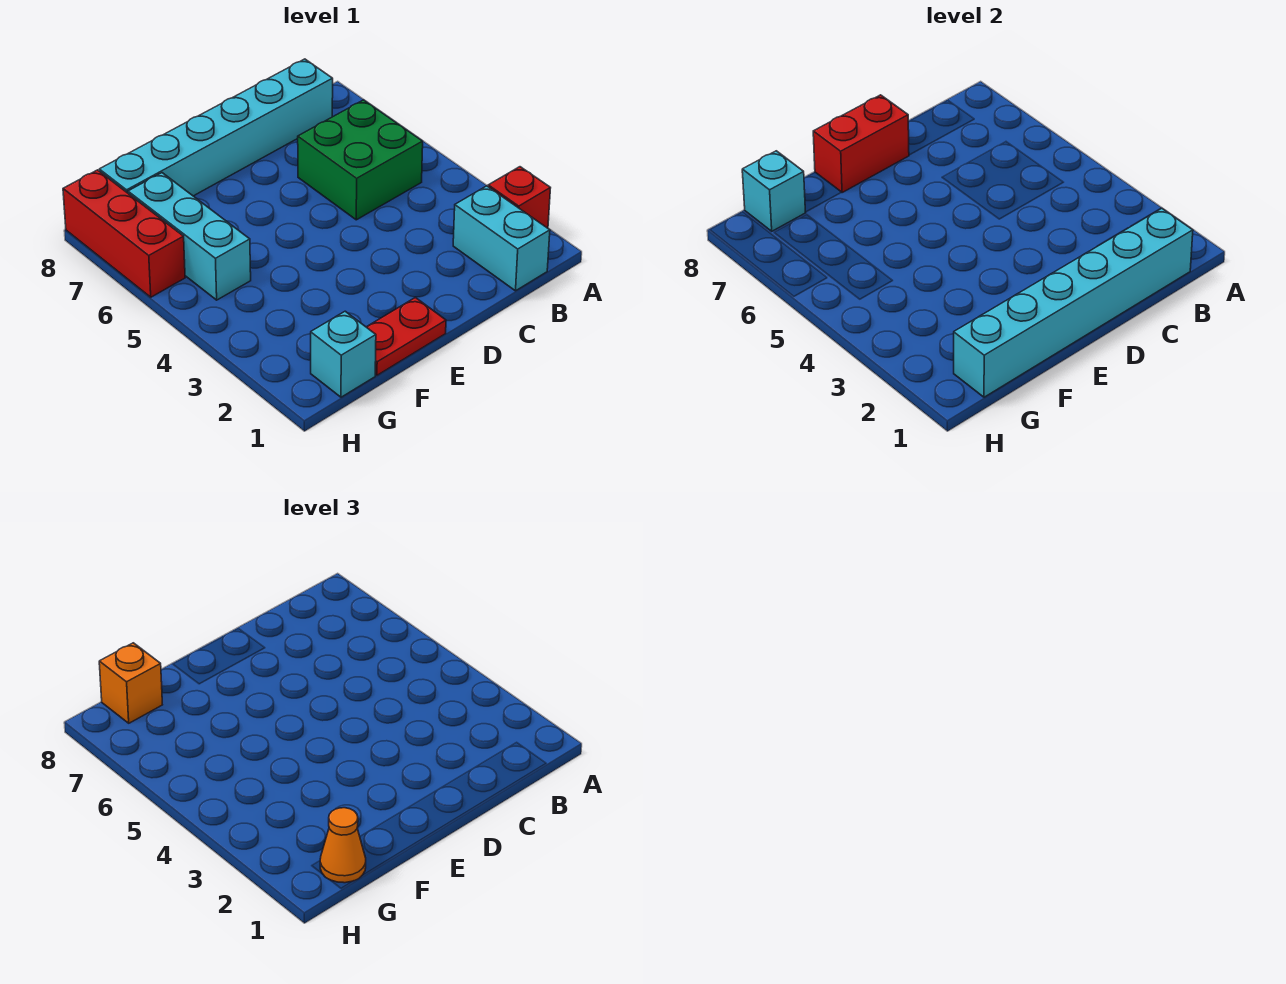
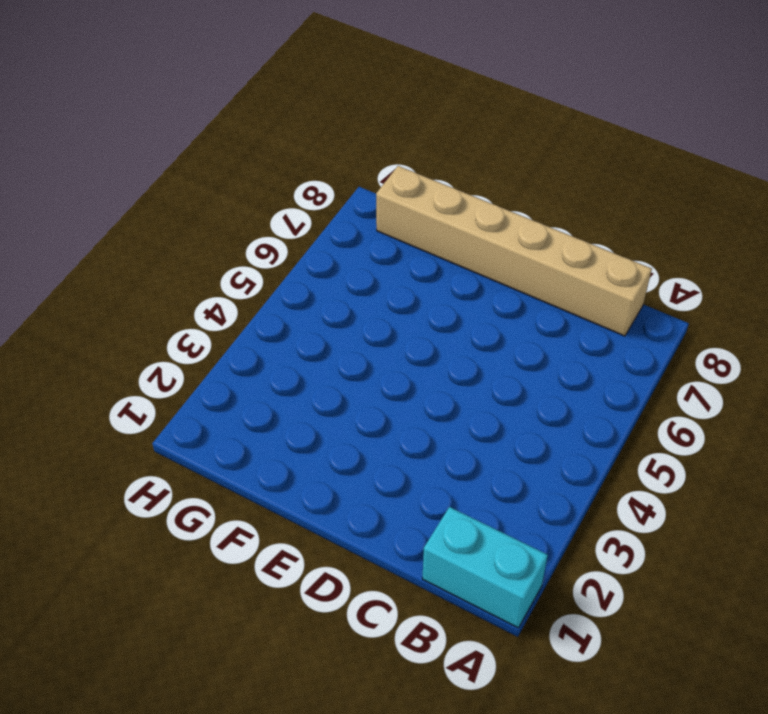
cyan brick A1:B1 level 1 -> cyan brick B1:B2 level 1
tan brick B8:G8 level 1 -> cyan brick B8:G8 level 1
none -> red brick A2 level 1
none -> green brick B5:C6 level 1
none -> red plate E1:F1 level 1

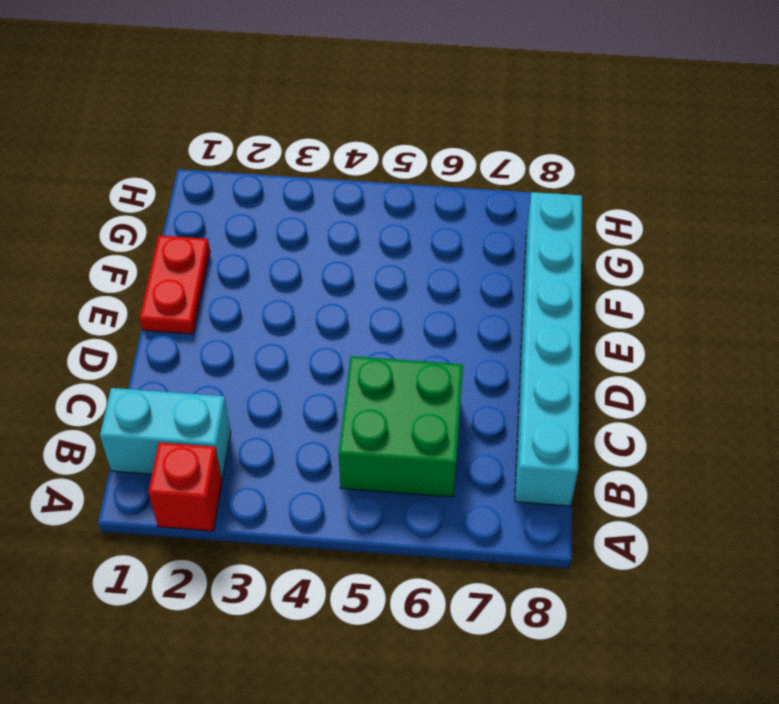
none -> cyan brick G1 level 1
none -> cyan brick G5:G7 level 1
none -> red brick H6:H8 level 1

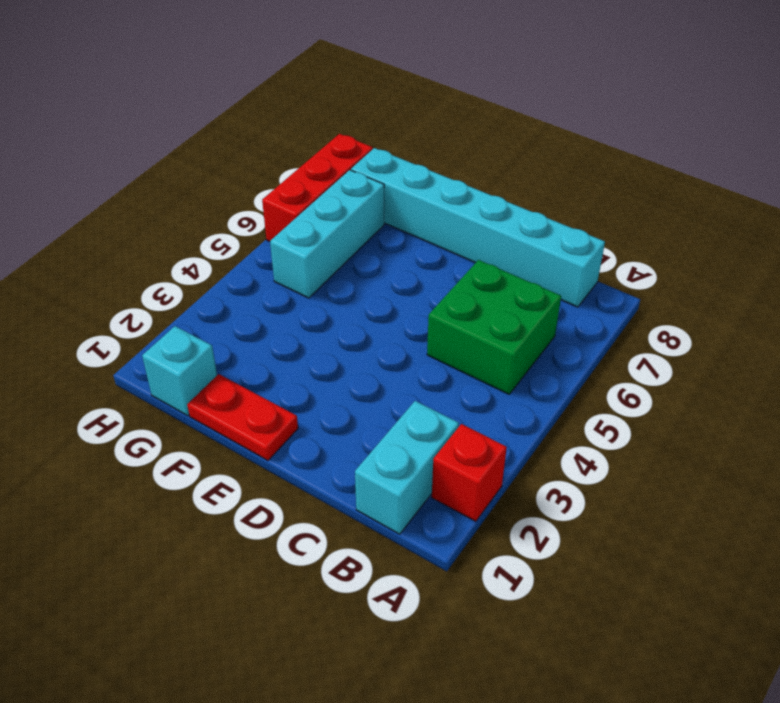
none -> cyan brick B1:G1 level 2
none -> red brick D8:E8 level 2
none -> cyan brick G8 level 2

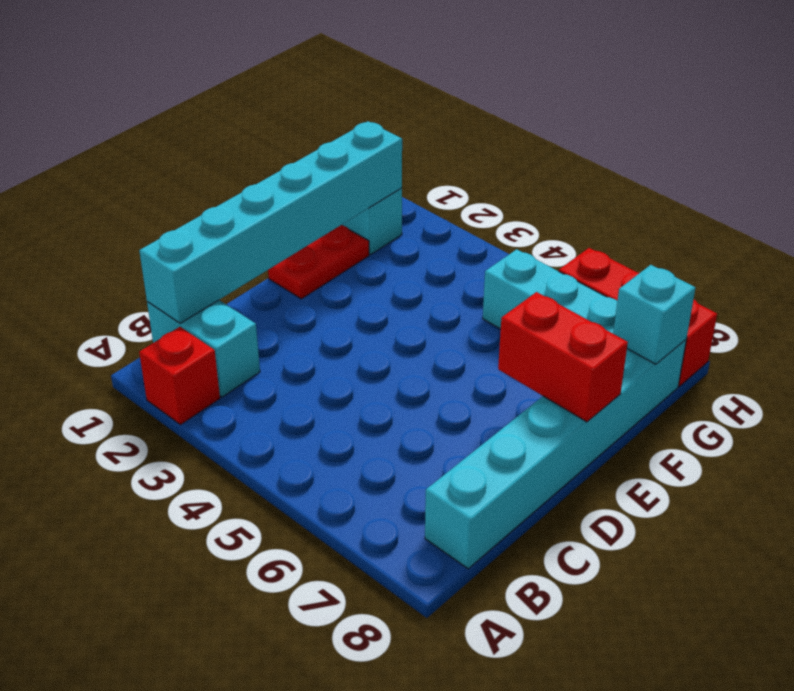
red brick E7:E8 level 2 -> red brick D8:E8 level 2
none -> green brick B5:C6 level 1
none -> orange cone G1 level 3
none -> orange brick G8 level 3

